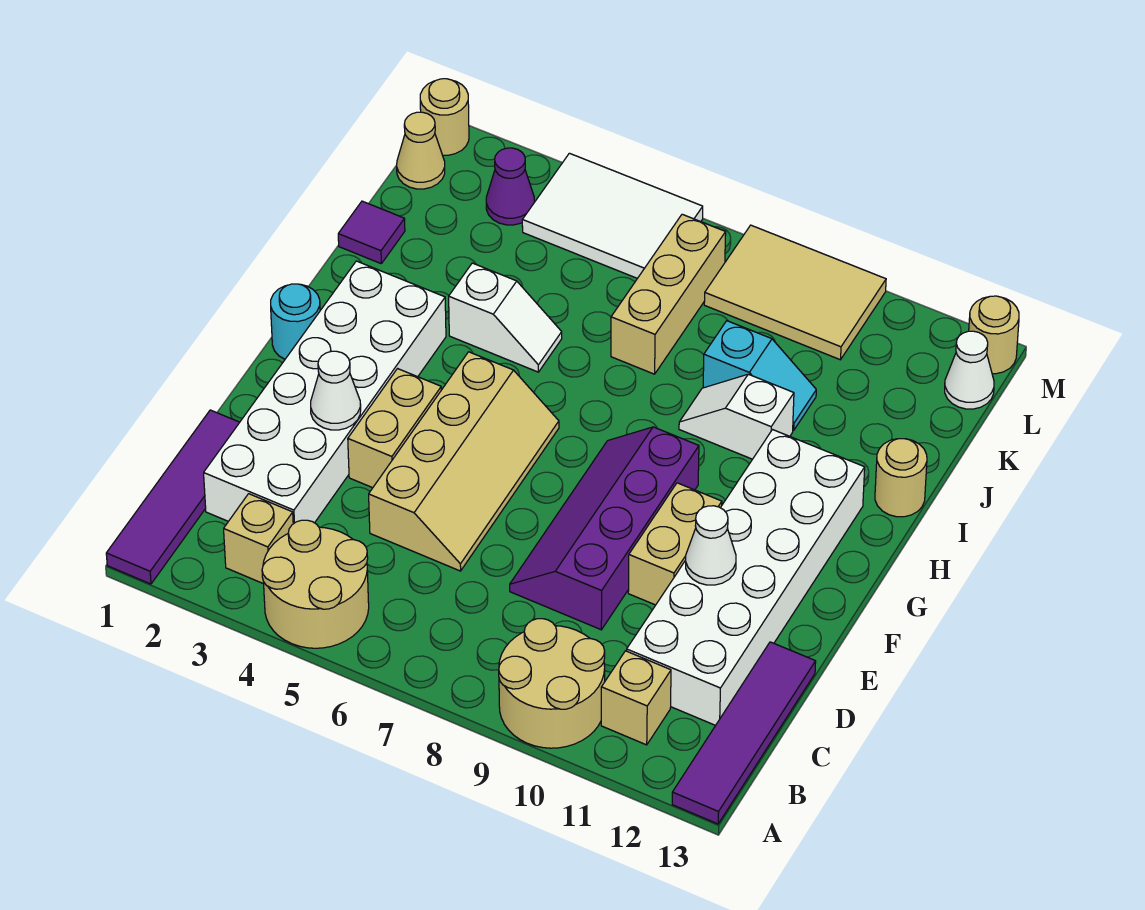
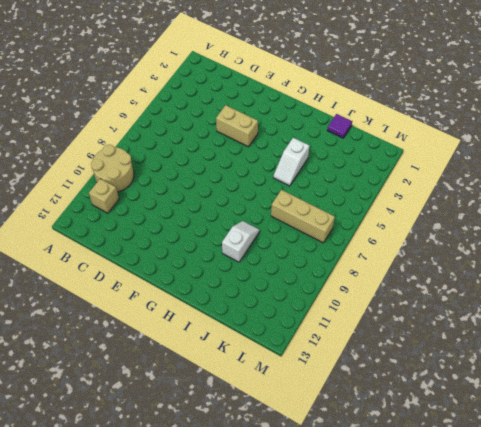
none -> purple tile A1:D1 level 1
none -> tan round brick A4:B5 level 1
none -> purple tile A13:D13 level 1

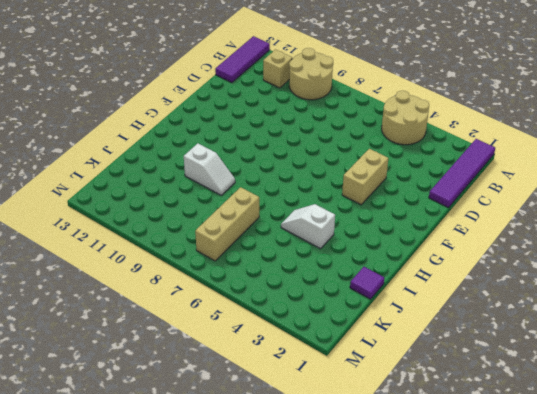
purple tile A13:C13 level 1 -> purple tile A13:D13 level 1
none -> tan brick B3 level 1
none -> white brick C2:H3 level 1
none -> white brick C11:H12 level 1

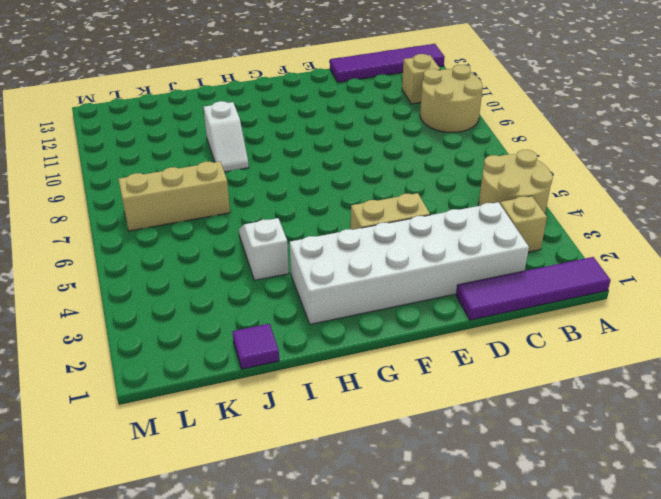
none -> white brick C11:H12 level 1
none -> tan slope D5:G6 level 1 top 5
none -> purple slope D8:G9 level 1 top 9

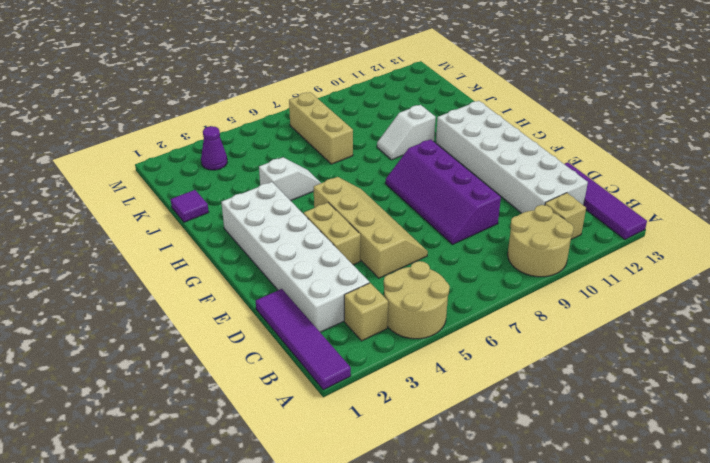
none -> tan brick E10:F10 level 1
none -> cyan round brick G1 level 1
none -> tan round brick I13 level 1

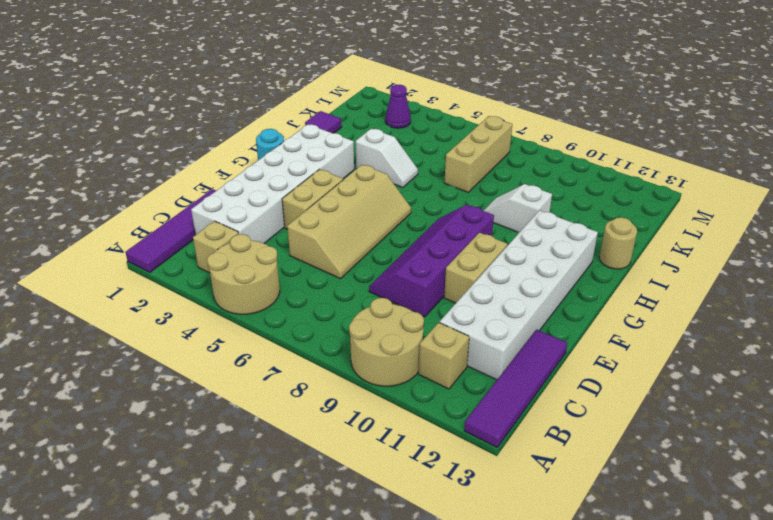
none -> cyan slope J9:J10 level 1 top 9
none -> tan cone L1 level 1
none -> white tile L4:M6 level 1

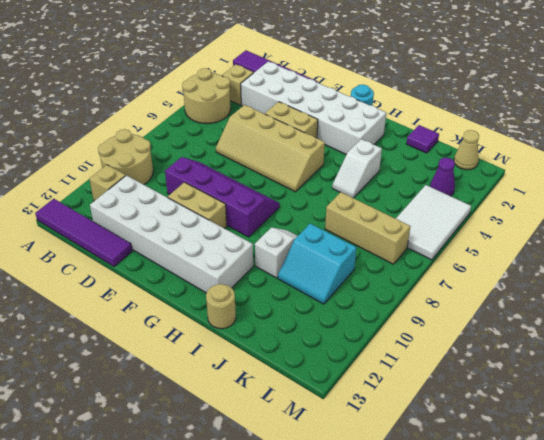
cyan slope J9:K10 level 1 top 9 -> cyan slope J9:J10 level 1 top 9
none -> tan tile L8:M10 level 1
none -> white cone L13 level 1
none -> tan round brick M1 level 1

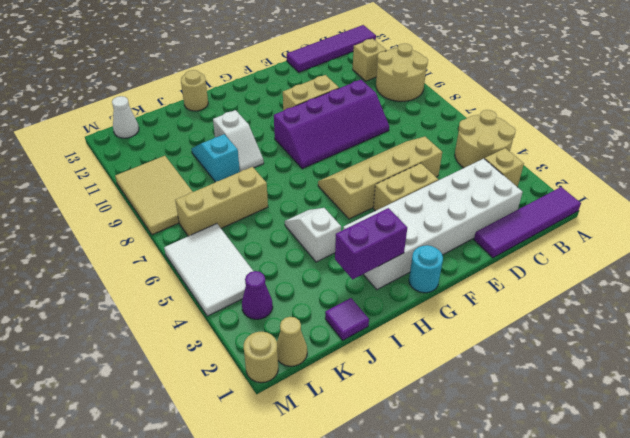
purple brick H2:I2 level 2 -> none
none -> white brick C11:H12 level 1
none -> tan round brick M13 level 1
none -> white cone E3 level 2

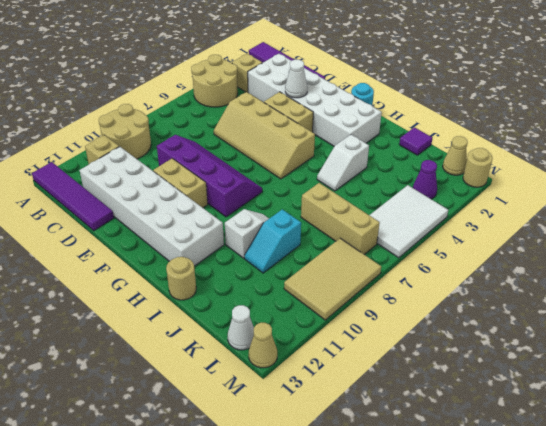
tan cone M13 level 1 -> tan round brick M13 level 1
none -> white cone E11 level 2

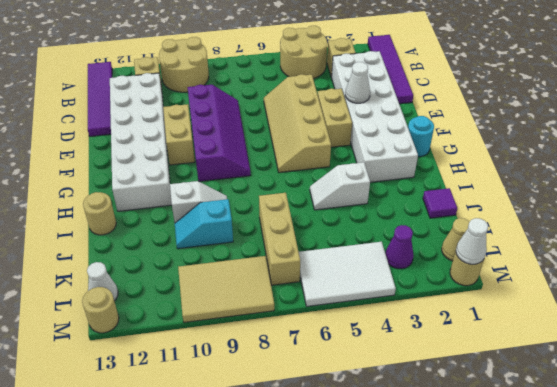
white cone M1 level 2 -> white cone E11 level 2

